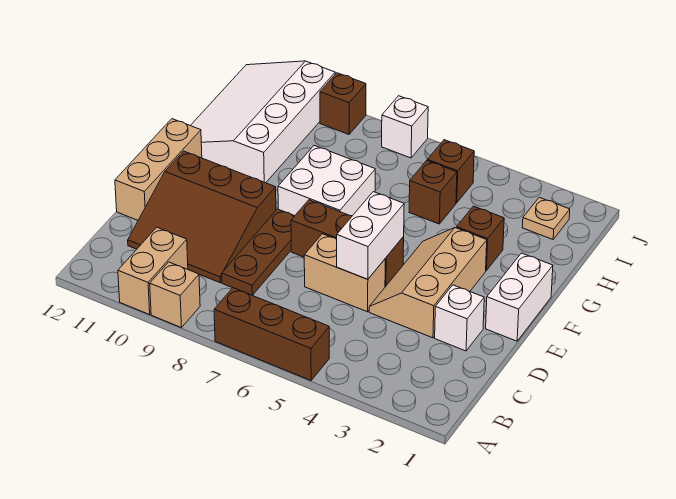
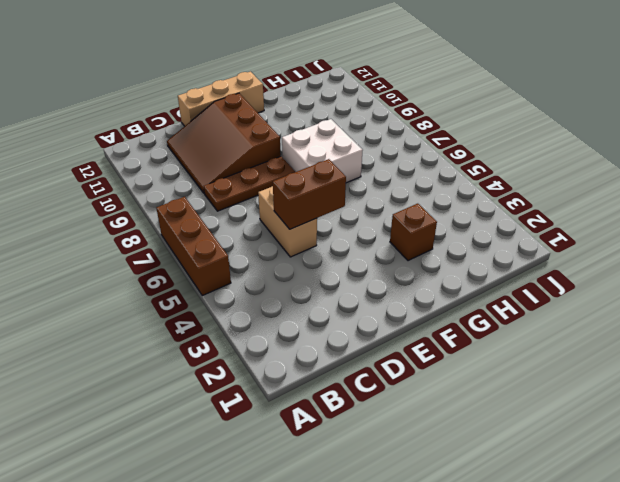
brown brick D5:E5 level 2 -> white brick D5:E5 level 2
none -> tan brick A9 level 1
none -> tan brick A10:B10 level 1
none -> white brick D2 level 1

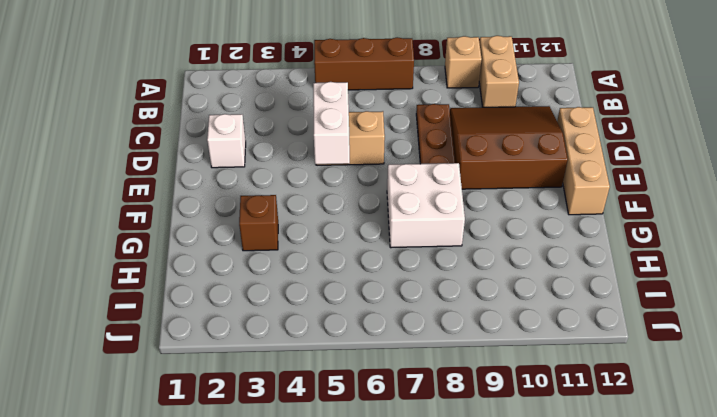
none -> tan slope D3:F4 level 1 top 3
none -> white brick E1:F1 level 1
none -> brown brick E5:E7 level 1

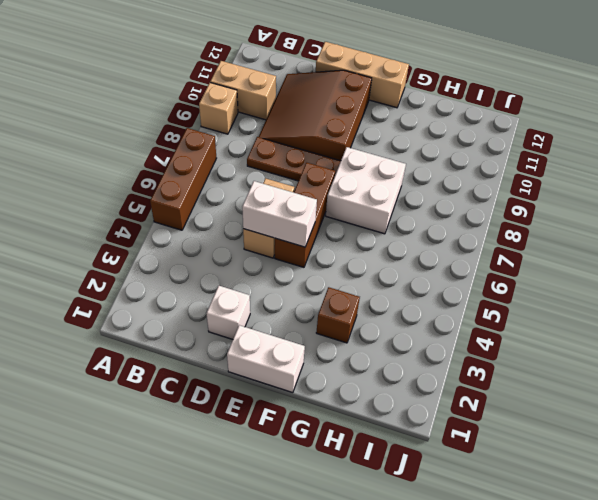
none -> tan slope D3:F4 level 1 top 3
none -> white slope G10:J12 level 1 top 10
none -> brown brick H5 level 1

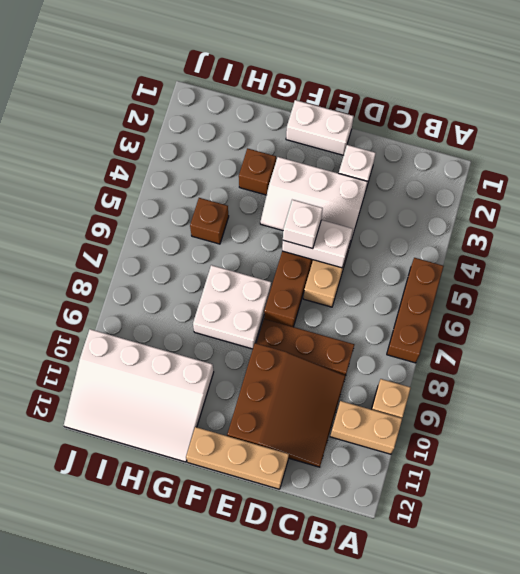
white slope D3:F4 level 1 top 3 -> tan slope D3:F4 level 1 top 3
white brick E5 level 3 -> white brick J7 level 1
none -> tan plate I2 level 1
none -> brown brick I5 level 1
none -> brown brick J9 level 1

